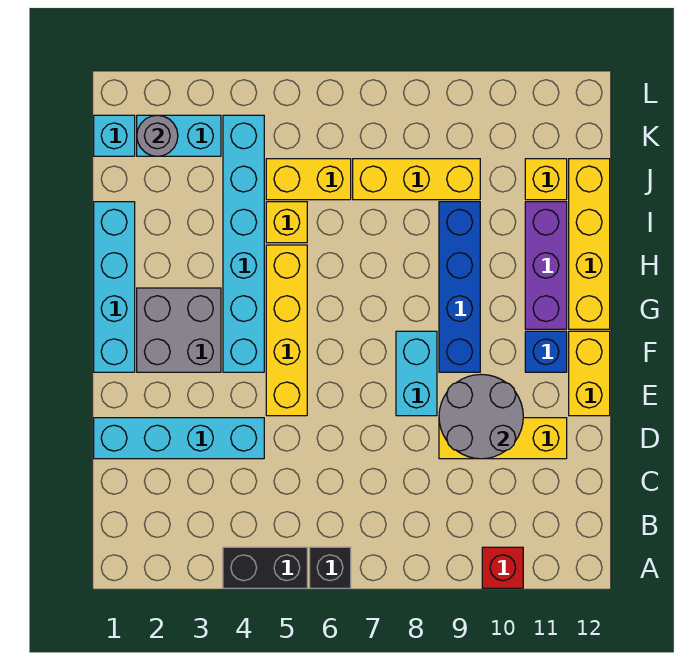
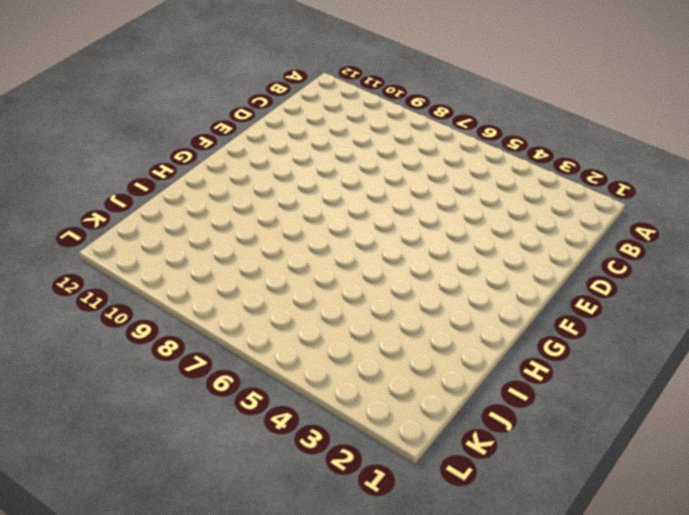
none -> black brick A4:A5 level 1
none -> black brick A6 level 1
none -> red brick A10 level 1

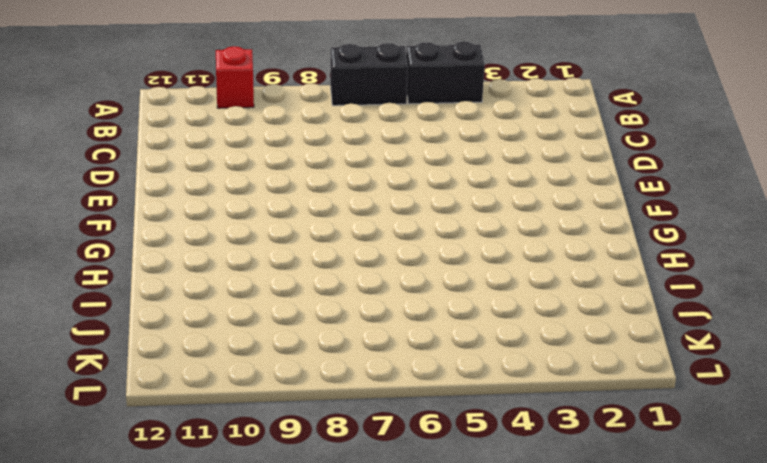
black brick A6:A7 level 1 -> black brick A6 level 1
none -> cyan brick D1:D4 level 1
none -> yellow brick D9:D11 level 1
none -> yellow brick E5:H5 level 1

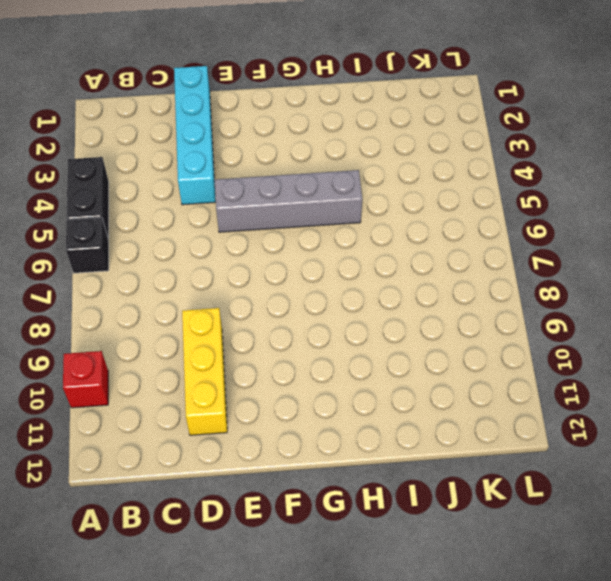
grey brick E5:H5 level 1 -> yellow brick E5:H5 level 1
none -> cyan brick E8:F8 level 1
none -> yellow brick E12:F12 level 1
none -> cyan brick F1:I1 level 1

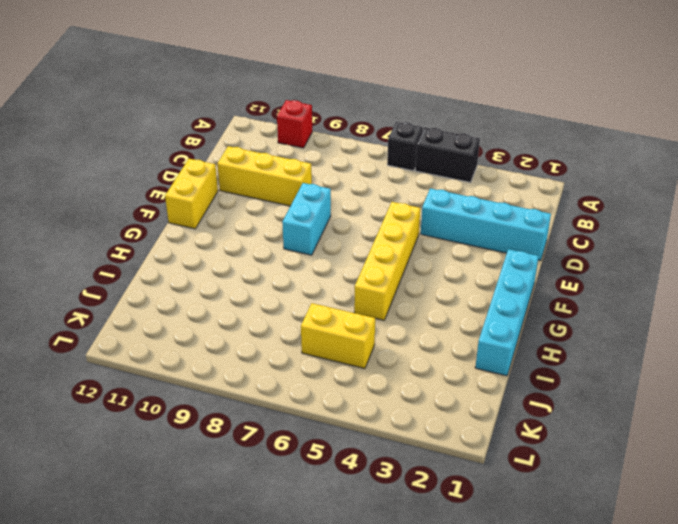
none -> grey brick F2:G3 level 1
none -> cyan brick F4:K4 level 1
none -> blue brick F9:I9 level 1

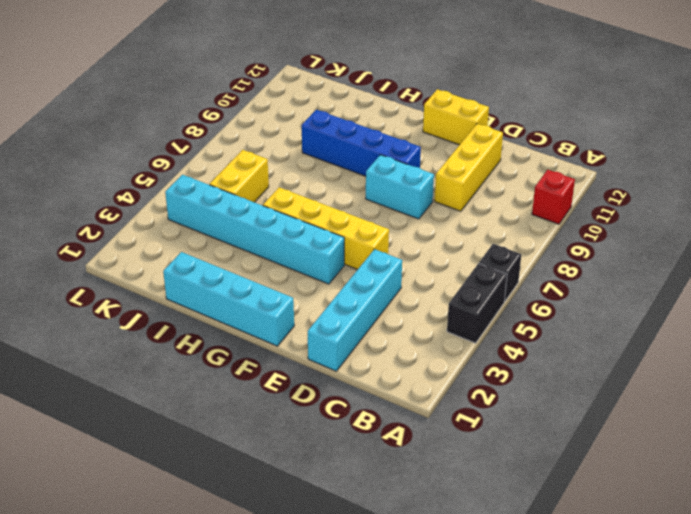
none -> grey brick F2:G3 level 1
none -> blue brick F11 level 1
none -> purple brick G11:I11 level 1

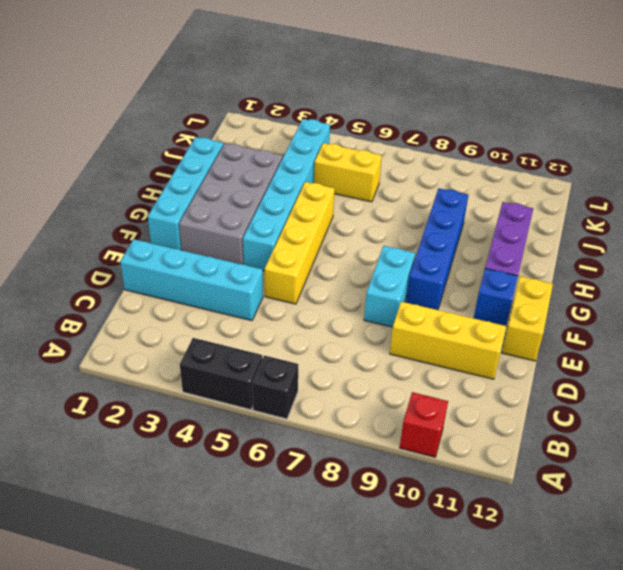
grey brick F2:I3 level 1 -> grey brick F2:G3 level 1
none -> yellow brick G12:J12 level 1
none -> yellow brick I5 level 1
none -> yellow brick J7:J9 level 1

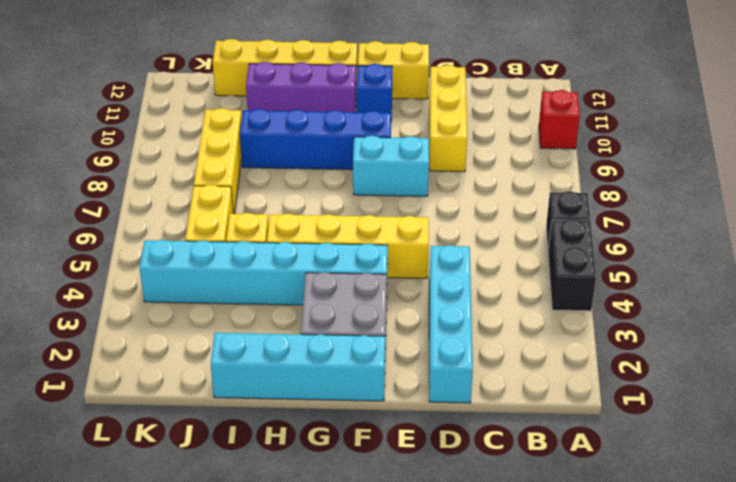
none -> yellow brick J11 level 1
none -> cyan brick K1 level 1
none -> cyan brick K2:K3 level 1

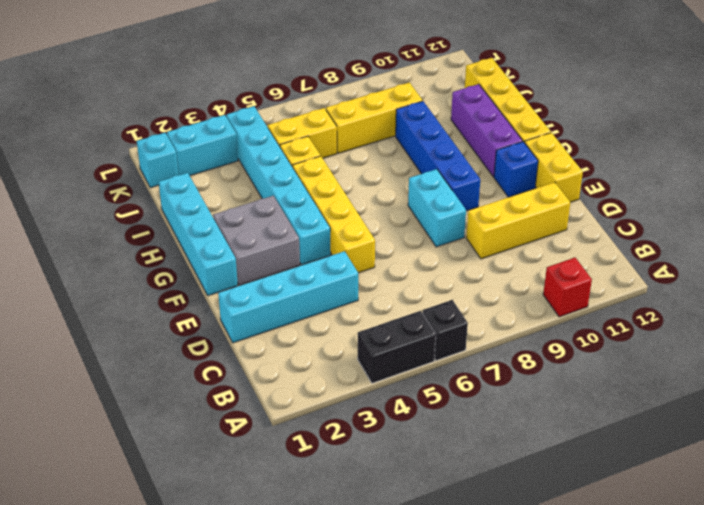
none -> yellow brick J11 level 1
none -> grey round brick D9:E10 level 2
none -> grey round brick K2 level 2

